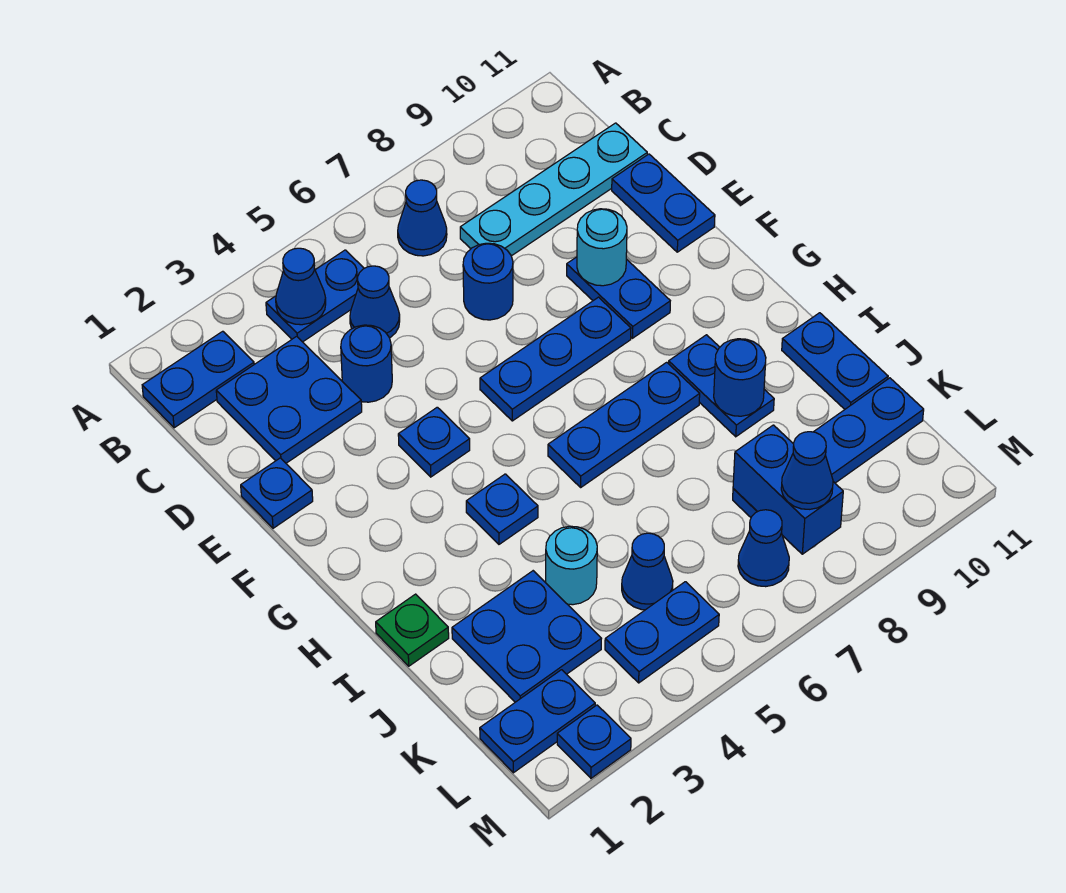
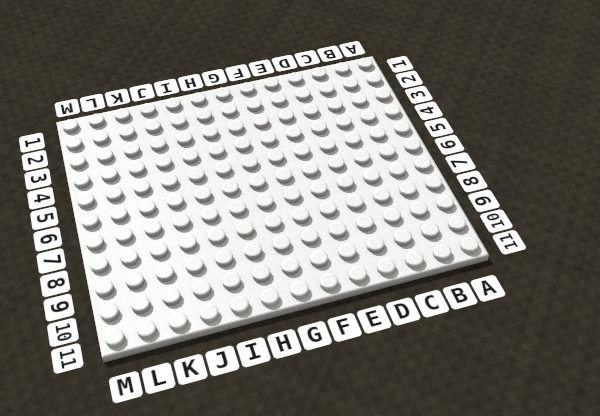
none -> blue plate B1:B2 level 1
none -> blue plate B4:B5 level 1
none -> blue cone B7 level 1
none -> blue plate C2:D3 level 1

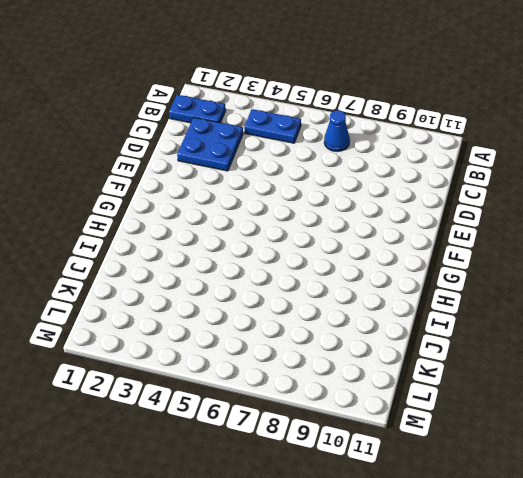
none -> blue cone C5 level 1
none -> cyan plate C8:C11 level 1
none -> blue round brick D4 level 1
none -> blue round brick D7 level 1

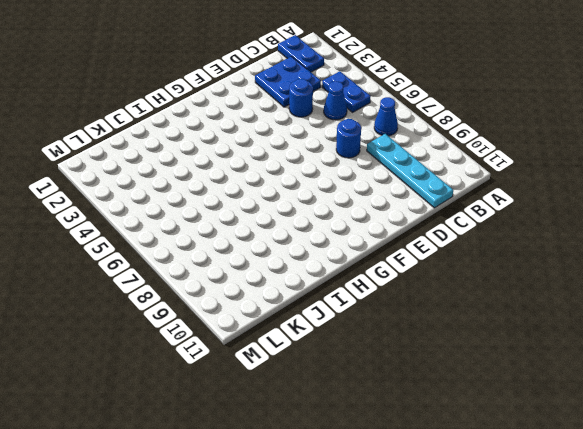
none -> blue plate D11:E11 level 1
none -> blue plate E1 level 1
none -> blue plate E9:F9 level 1
none -> blue plate F4 level 1

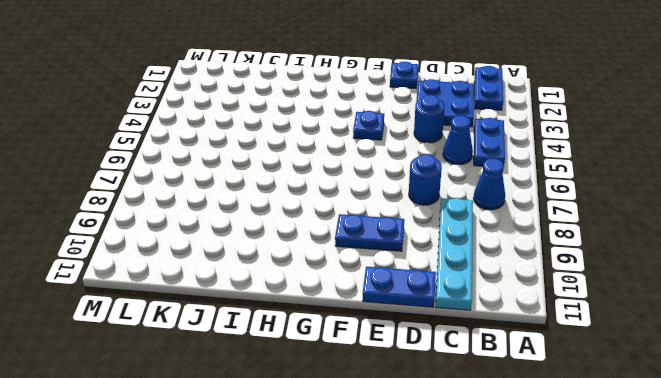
none -> blue plate F6:F8 level 1
none -> blue plate H4 level 1
none -> blue plate H6:H8 level 1
none -> blue plate H9:I9 level 1

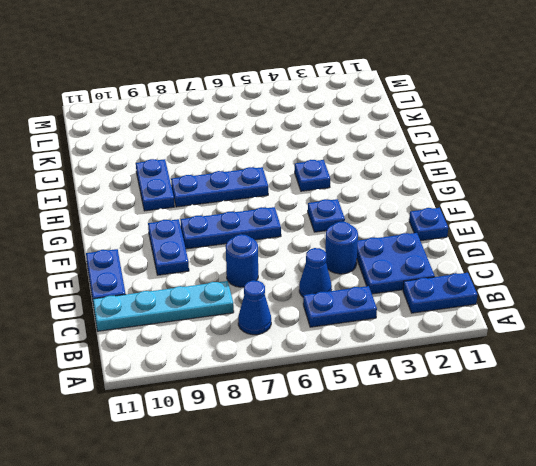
none -> green plate I1 level 1
none -> blue plate I11:J11 level 1
none -> blue plate J2:K3 level 1
none -> cyan round brick J4 level 1

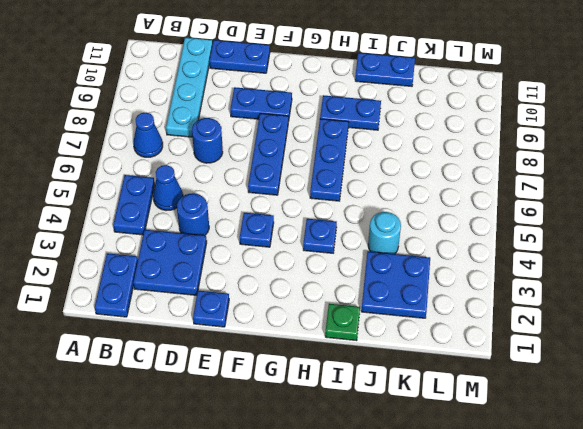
none -> blue cone K5 level 1
none -> blue plate K8:K11 level 1
none -> blue plate L1:L2 level 1
none -> blue plate L4:L5 level 1

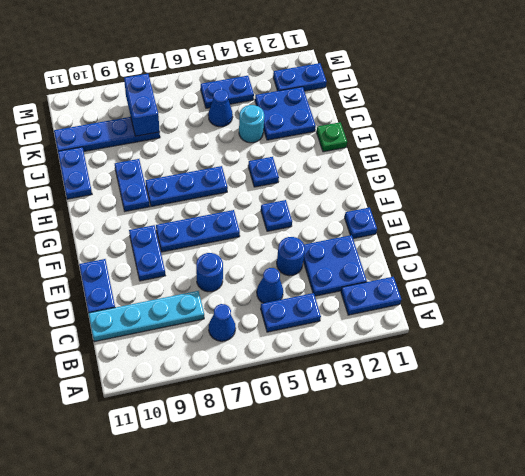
none -> blue cone L7 level 1
none -> blue plate M2 level 1
none -> blue cone B4 level 2
none -> cyan round brick E9 level 2

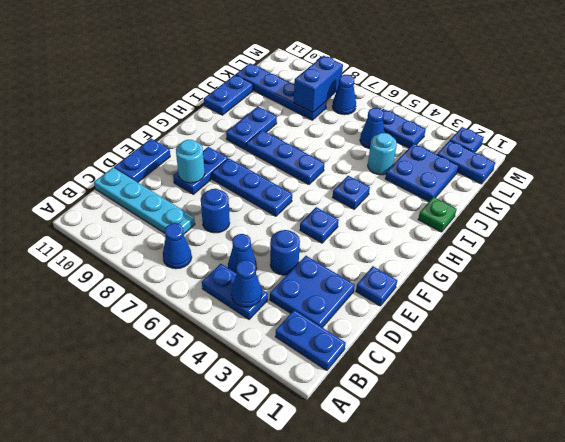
none -> blue round brick I9 level 2
none -> blue cone L8 level 3

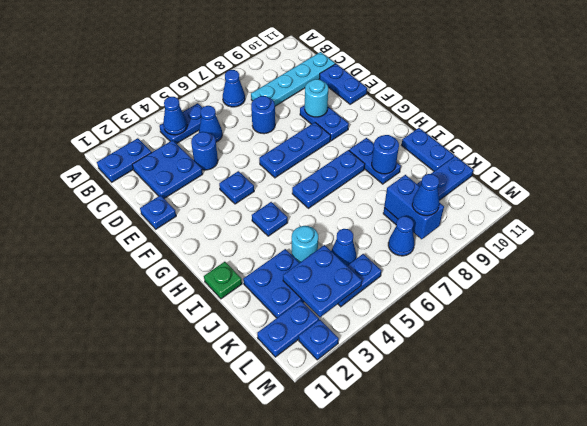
blue plate K3:L4 level 2 -> none

